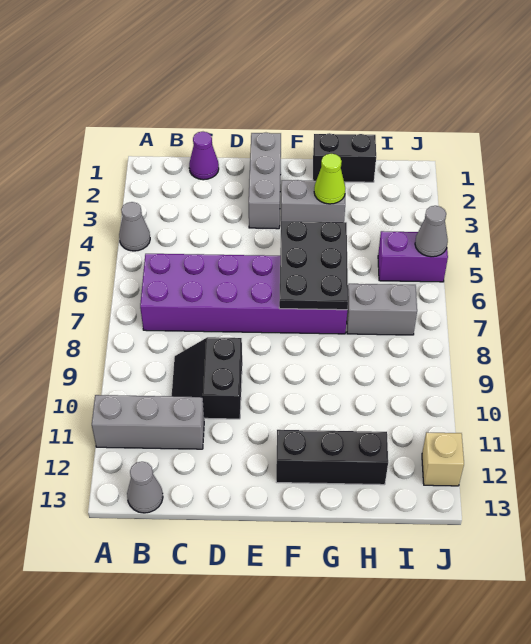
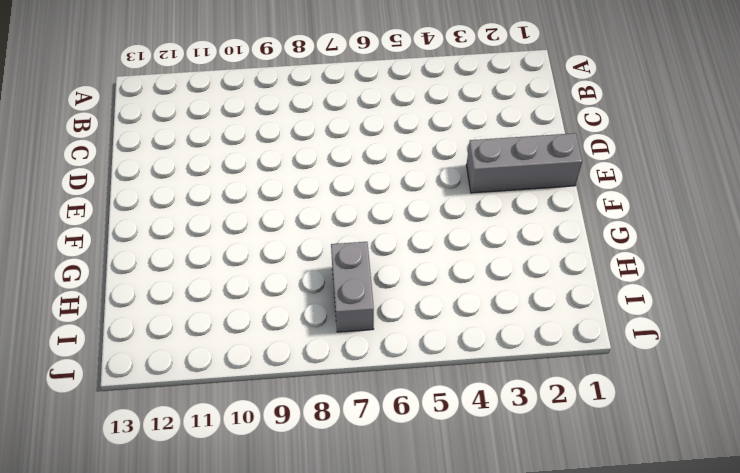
none -> grey cone A4 level 1
none -> grey brick A11:C11 level 1
none -> purple brick B6:G7 level 1

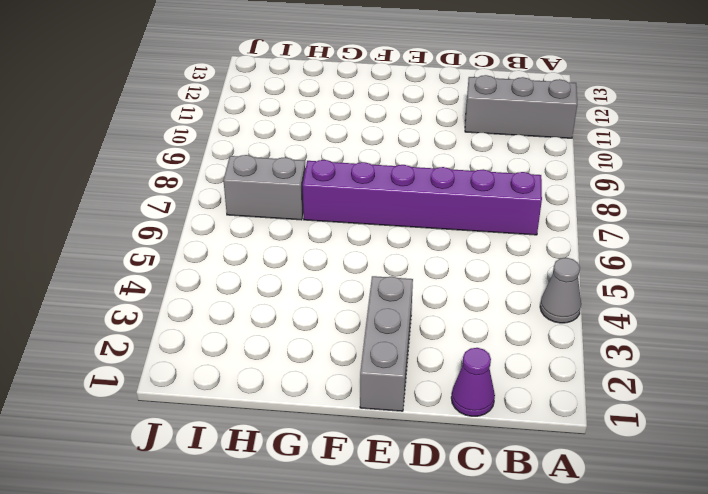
purple brick B7:G7 level 1 -> purple brick B6:G7 level 1
none -> grey cone B13 level 1
none -> black slope C9:D10 level 1 top D
none -> grey brick F3:G3 level 1

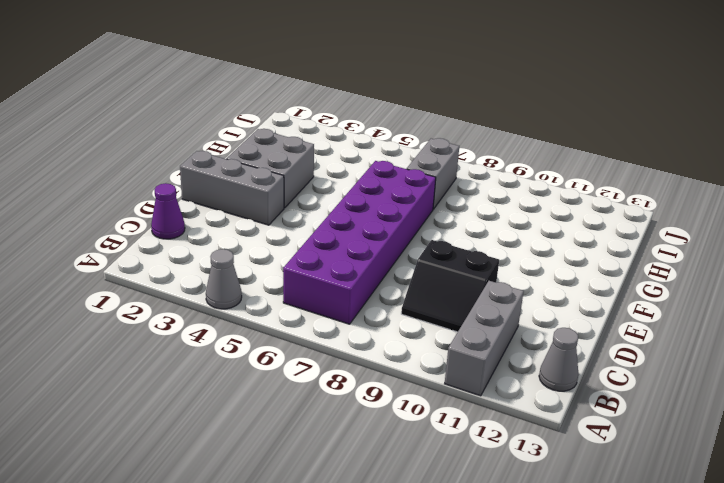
grey brick F2:G3 level 1 -> grey brick F3:G3 level 1
none -> black brick F12:H12 level 1
none -> black brick G1:H1 level 1
none -> purple brick I5:J5 level 1

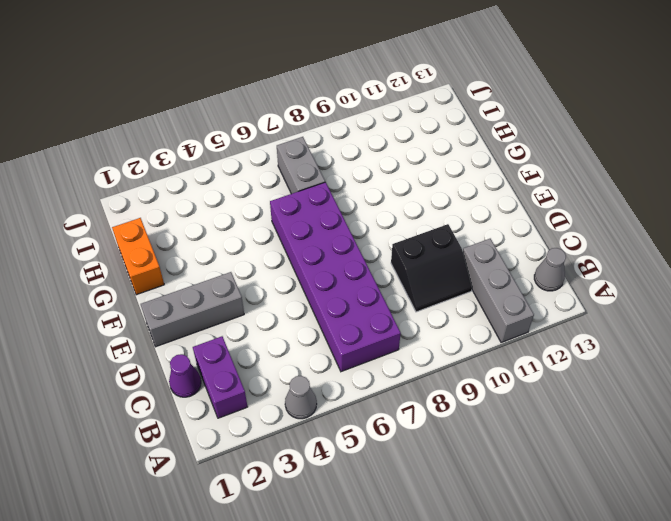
purple brick B2:C2 level 1 -> purple brick I5:J5 level 1
orange brick G1:H1 level 1 -> black brick G1:H1 level 1
none -> grey brick F3:G3 level 1
none -> black brick F12:H12 level 1
none -> tan brick J12 level 1

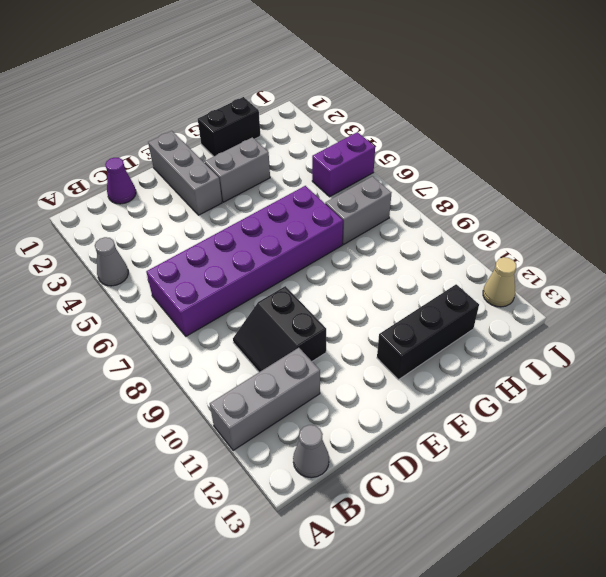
tan cone J12 level 1 -> tan brick J12 level 1
none -> black plate F5:G7 level 2
none -> lime cone G3 level 2
none -> grey cone J5 level 2

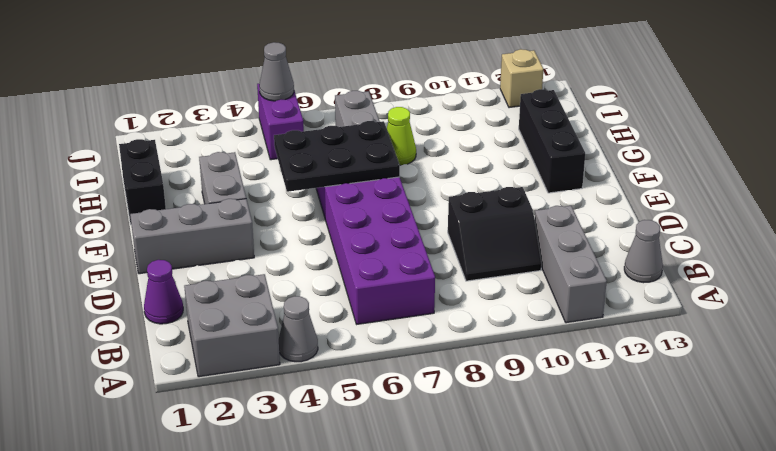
grey brick A2:B3 level 1 -> none
lime cone H8 level 1 -> lime cone G3 level 2

